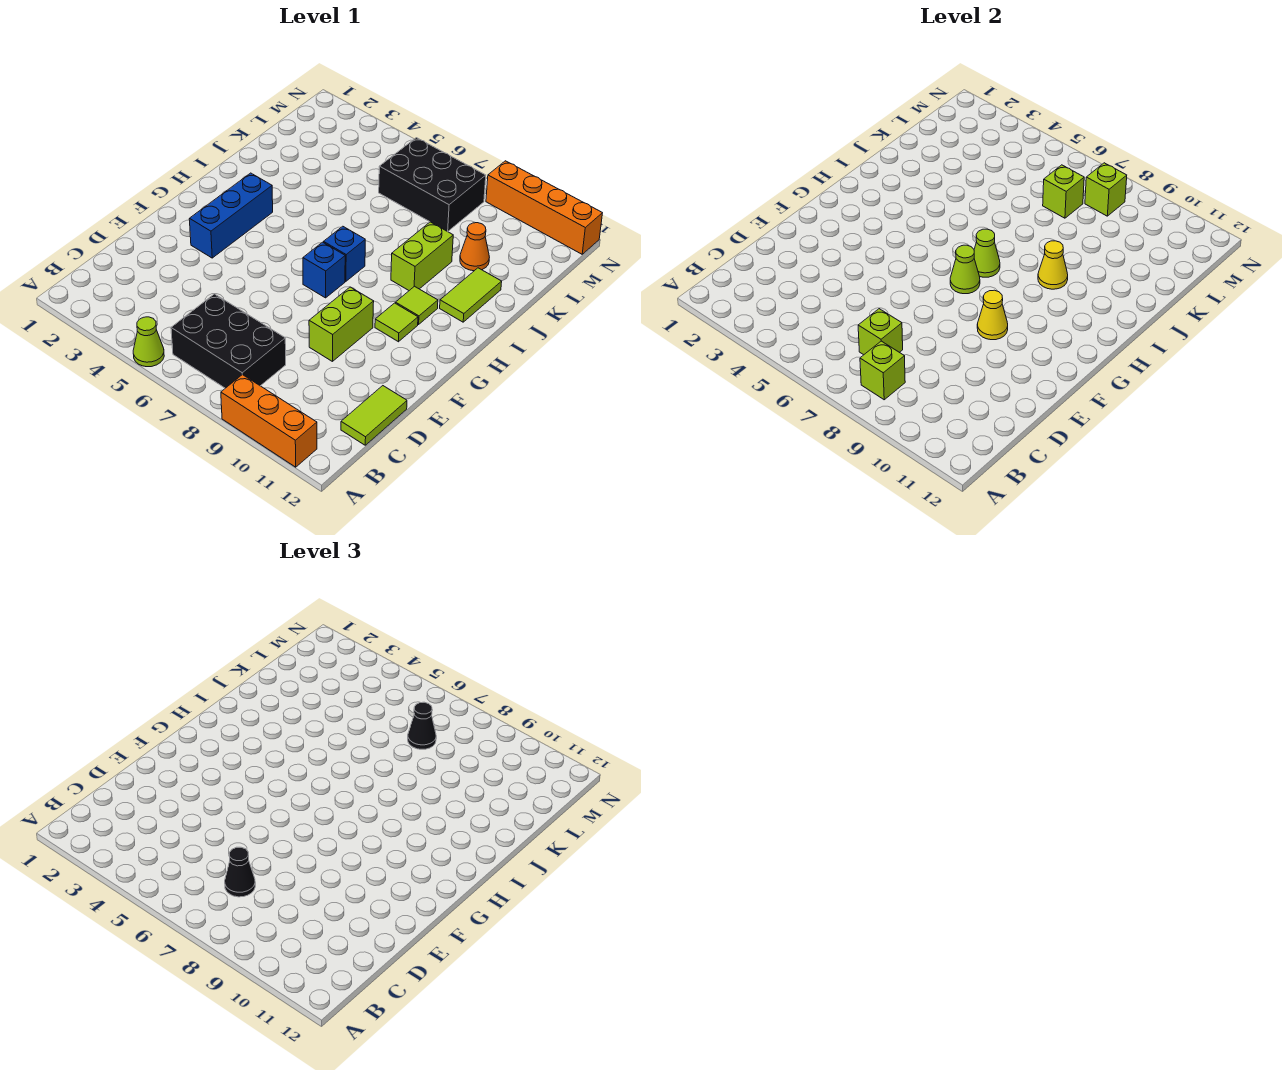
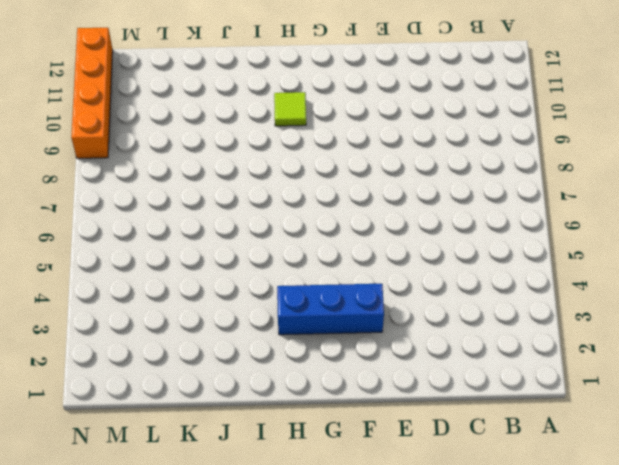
none -> lime cone A5 level 1
none -> orange brick A9:A11 level 1
none -> black brick B6:C8 level 1

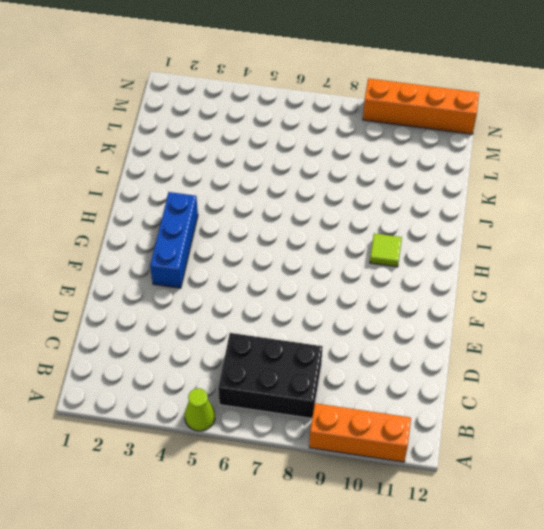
none -> lime tile C12:D12 level 1
none -> lime brick E9:F9 level 1
none -> blue brick G7 level 1

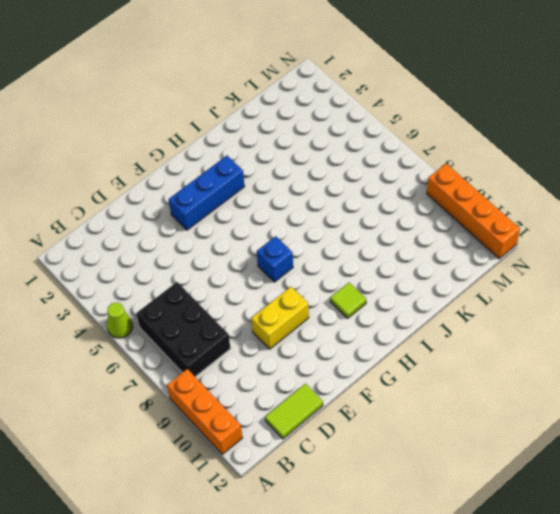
yellow brick E9:F9 level 1 -> lime brick E9:F9 level 1
none -> lime tile G10 level 1
none -> blue brick H7 level 1
none -> lime brick I9:J9 level 1

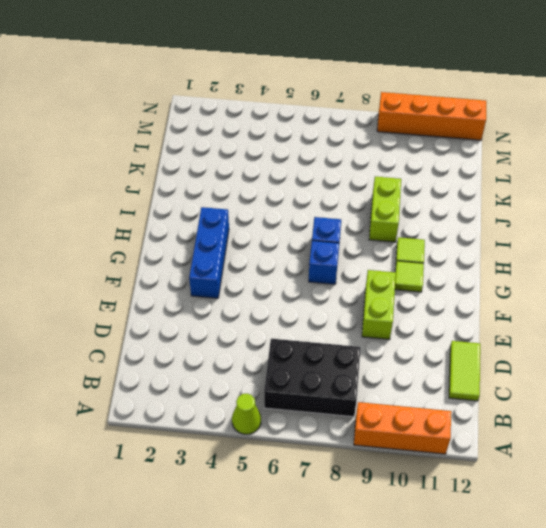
none -> lime tile I11:J11 level 1
none -> orange cone K10 level 1
none -> black brick L6:M8 level 1

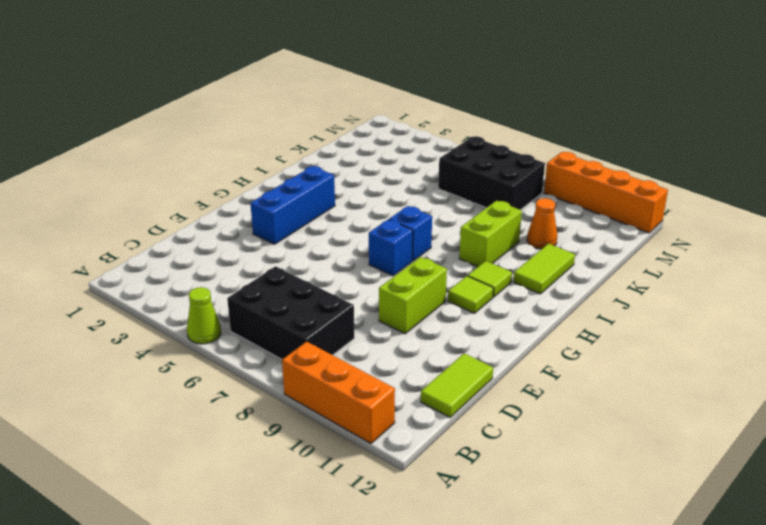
none -> lime brick B8 level 2
none -> lime brick C7 level 2
none -> yellow cone F9 level 2

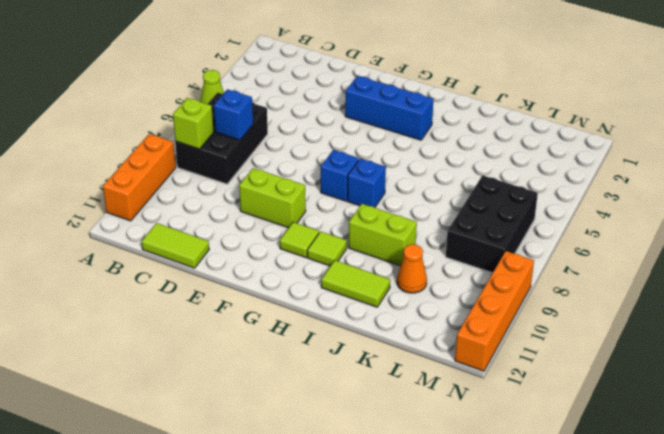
blue brick C7 level 2 -> lime brick C7 level 2
none -> yellow cone F9 level 2
none -> lime cone G7 level 2
none -> lime cone H7 level 2

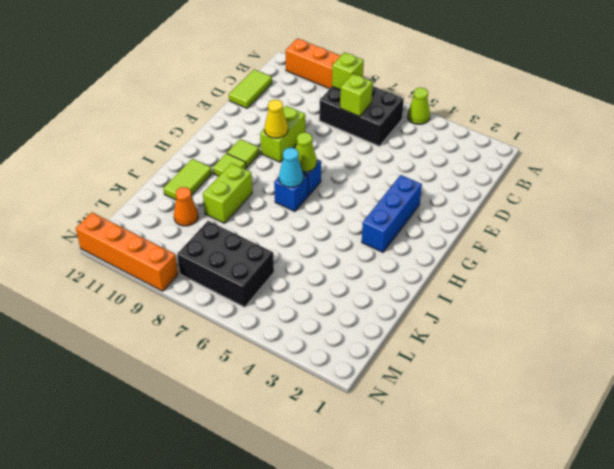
cyan cone H7 level 2 -> lime cone H7 level 2
none -> yellow cone I9 level 2
none -> lime brick L7 level 2
none -> lime brick M8 level 2

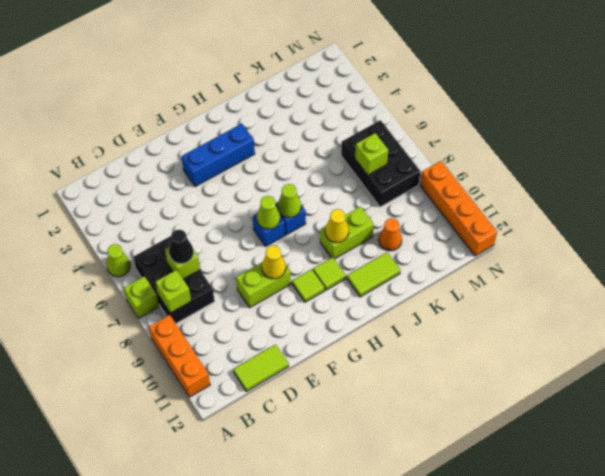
lime brick A7 level 1 -> lime brick M8 level 2
none -> black cone L7 level 3

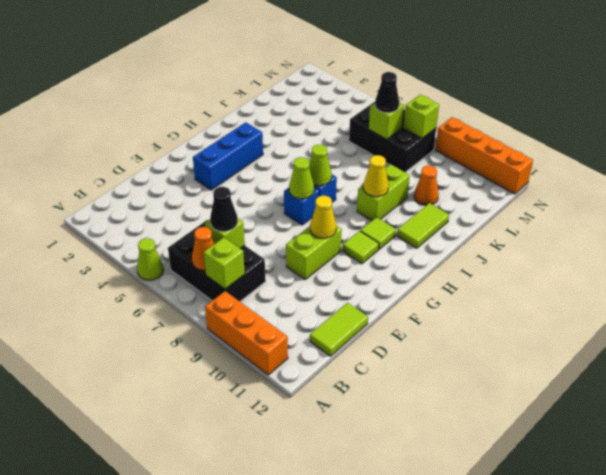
orange cone B7 level 2 -> none

